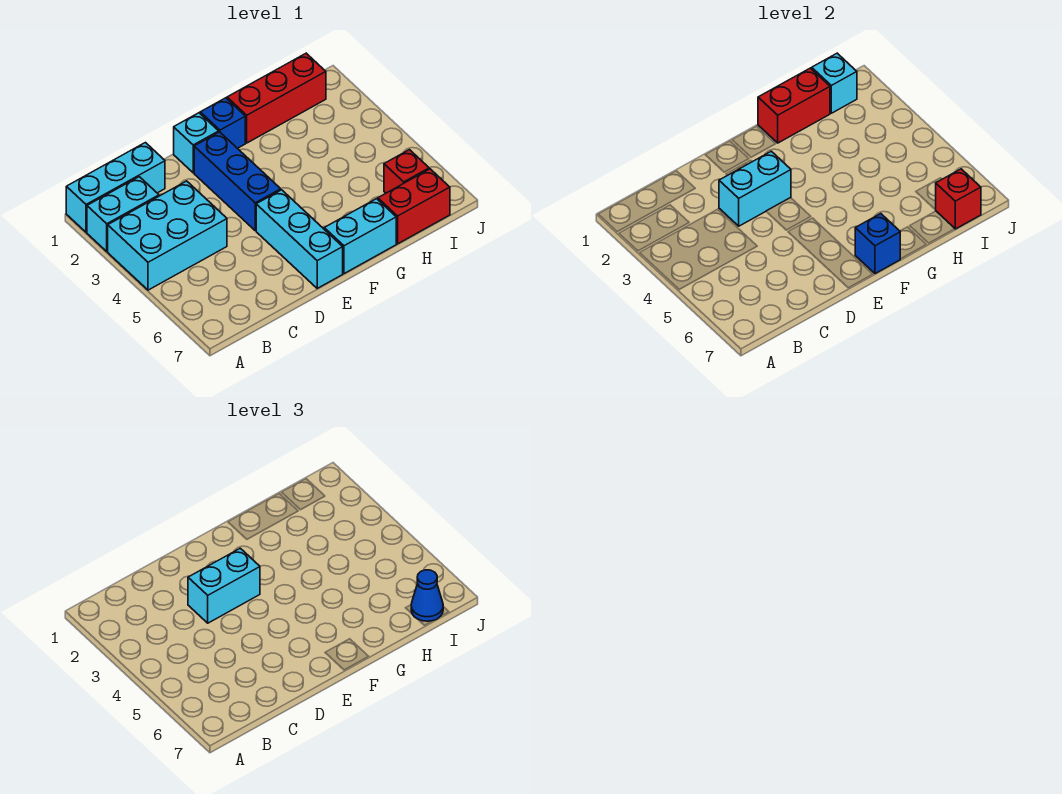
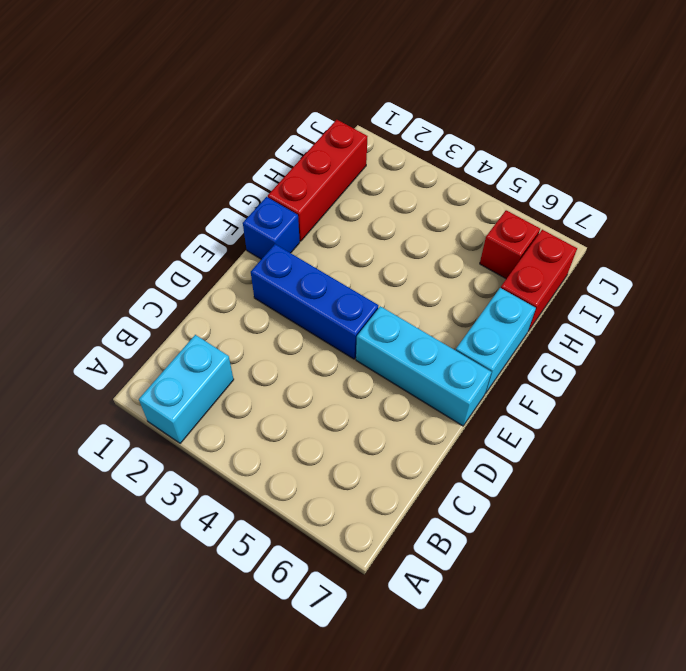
none -> cyan brick A1:C1 level 1
none -> cyan brick A3:C4 level 1
none -> cyan brick E1 level 1

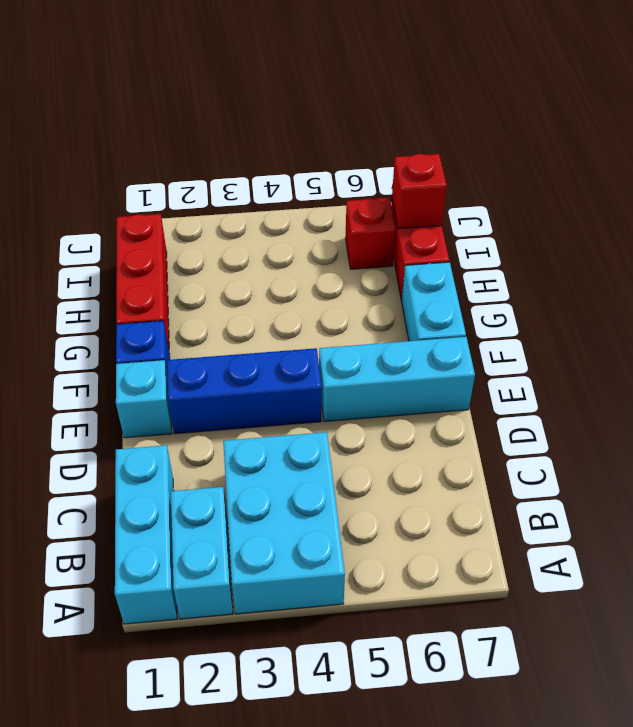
none -> cyan brick D3:E3 level 2
none -> blue brick F7 level 2
none -> red brick G1:H1 level 2

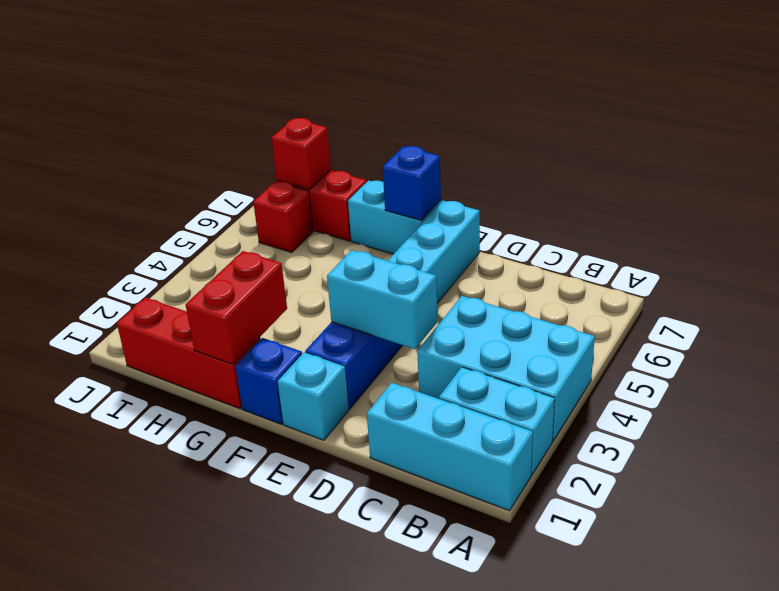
red brick G1:G2 level 2 -> red brick G1:H1 level 2
none -> cyan brick I1 level 2
none -> cyan brick D3:E3 level 3
none -> blue cone I7 level 3

